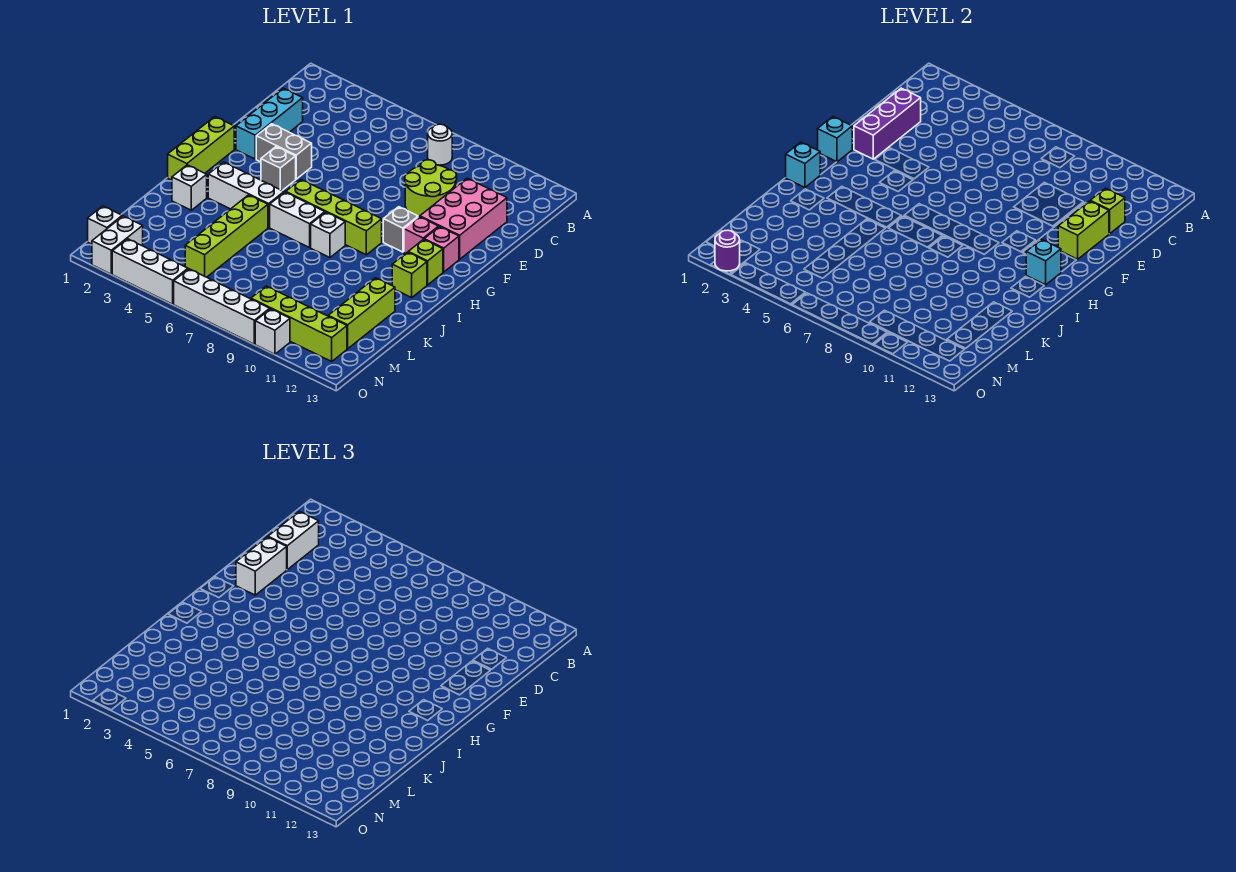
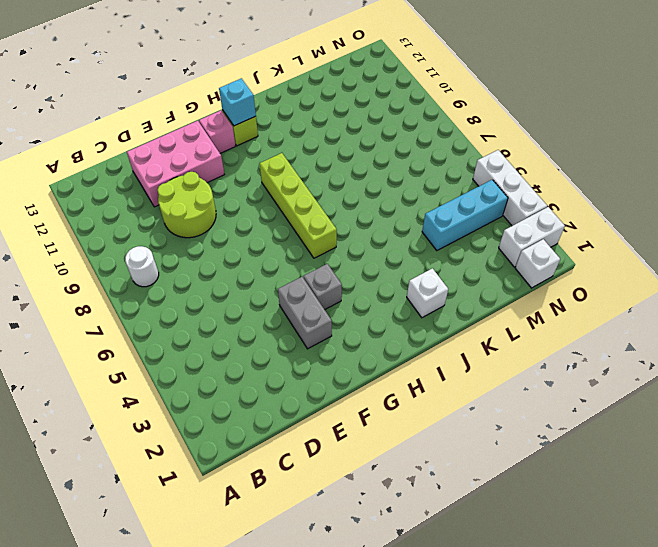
cyan brick L4:N4 level 1 -> cyan brick D2:F2 level 1
none -> lime brick G1:I1 level 1
none -> grey brick G10 level 1
none -> pink brick G11 level 1
none -> white brick I3:I5 level 1

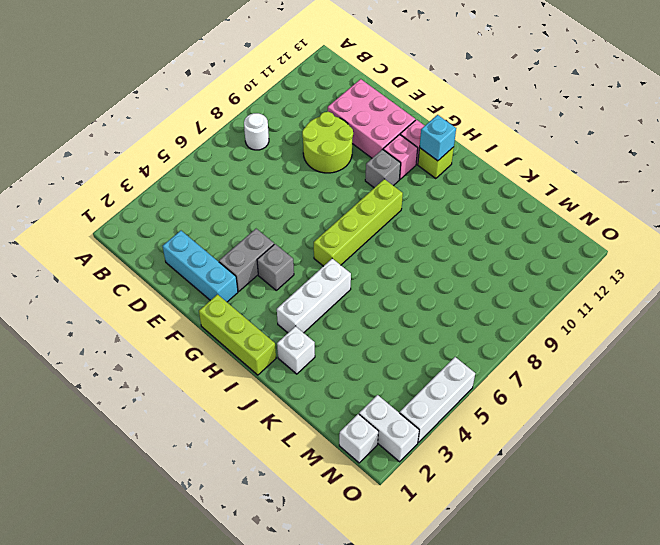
none -> white brick I6:I7 level 1
none -> white brick I8 level 1
none -> lime brick I12 level 1
none -> lime brick J5:M5 level 1

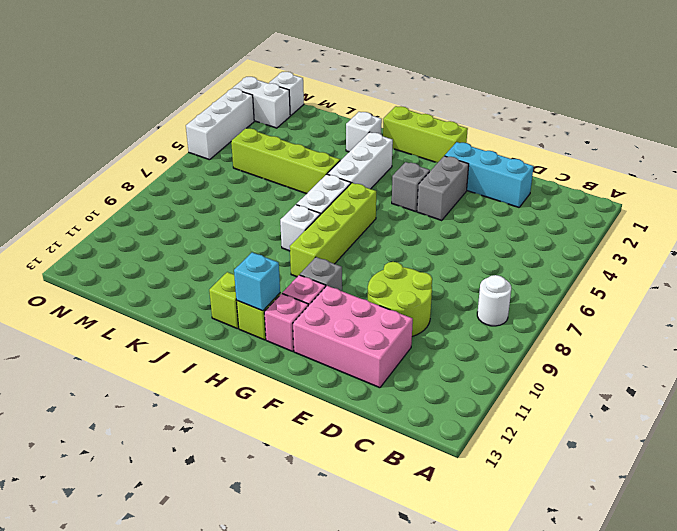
none -> lime brick K12:M12 level 1
none -> lime brick N9:N12 level 1
none -> white brick O6:O9 level 1
none -> white brick O10 level 1

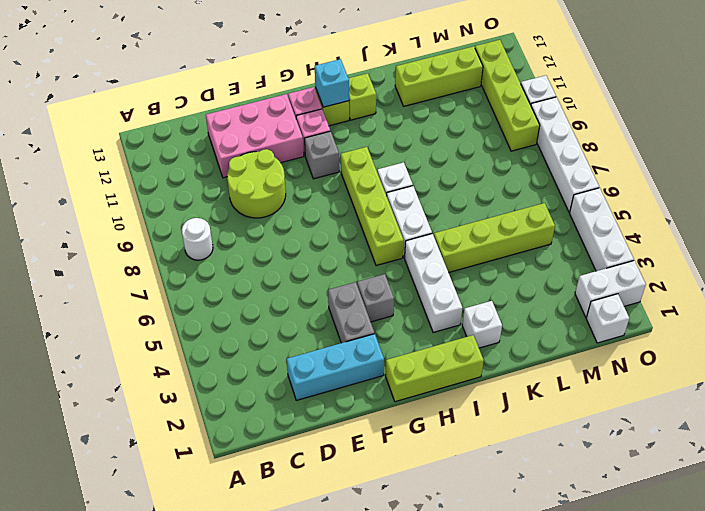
none -> purple brick D2:F2 level 2
none -> lime brick D12 level 2
none -> lime brick E12:F12 level 2
none -> cyan brick G1 level 2

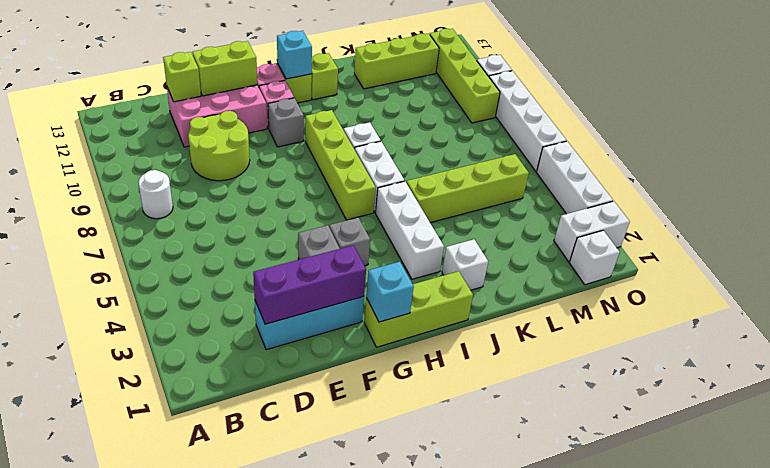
none -> cyan brick I1 level 2
none -> purple round brick O2 level 2
none -> white brick C2:D2 level 3
none -> white brick E2:F2 level 3

